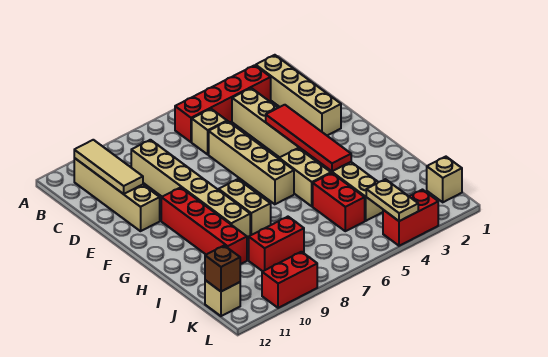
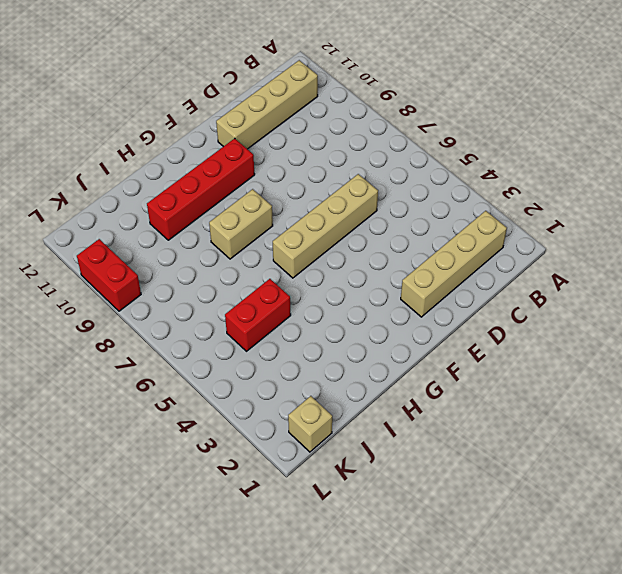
none -> red brick B3:B6 level 1
none -> tan brick C4:J4 level 1
none -> tan brick C6 level 1

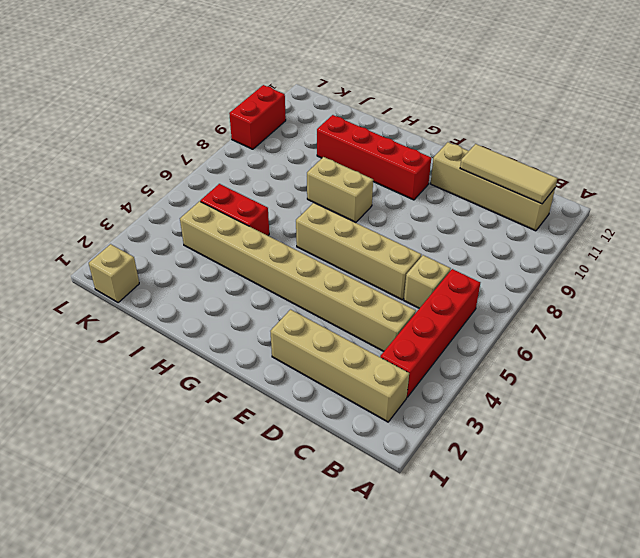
none -> tan brick C9:H9 level 1
none -> tan brick G5:H5 level 1
none -> red brick J8:J9 level 1

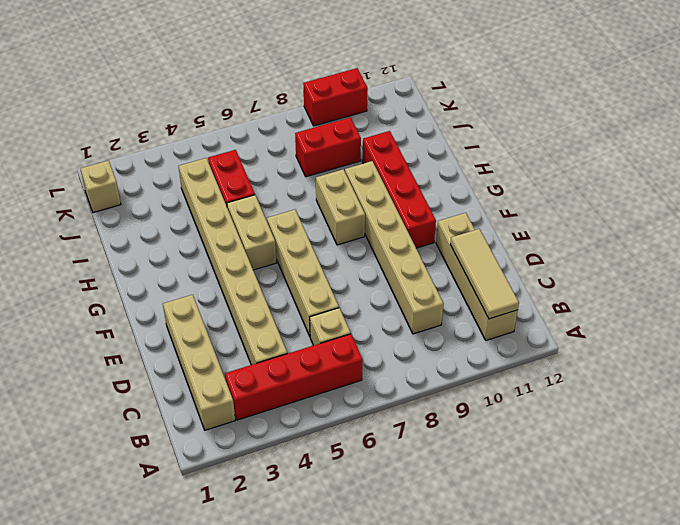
none -> tan brick K12 level 1
none -> red brick L3:L4 level 1
none -> red tile E4:H4 level 2

